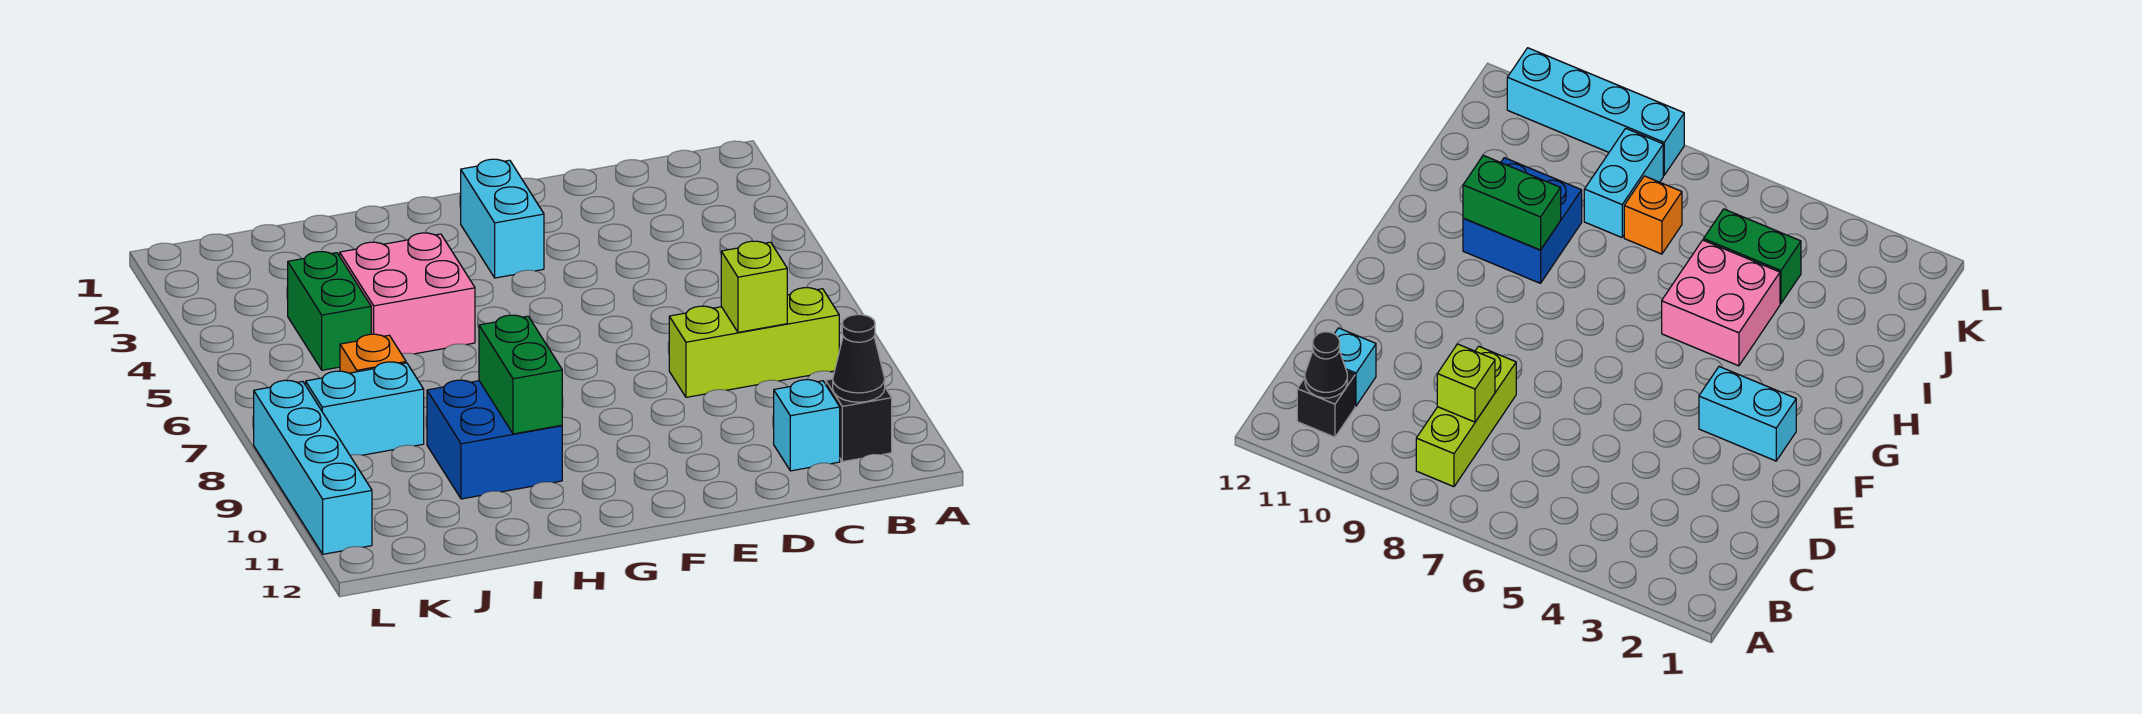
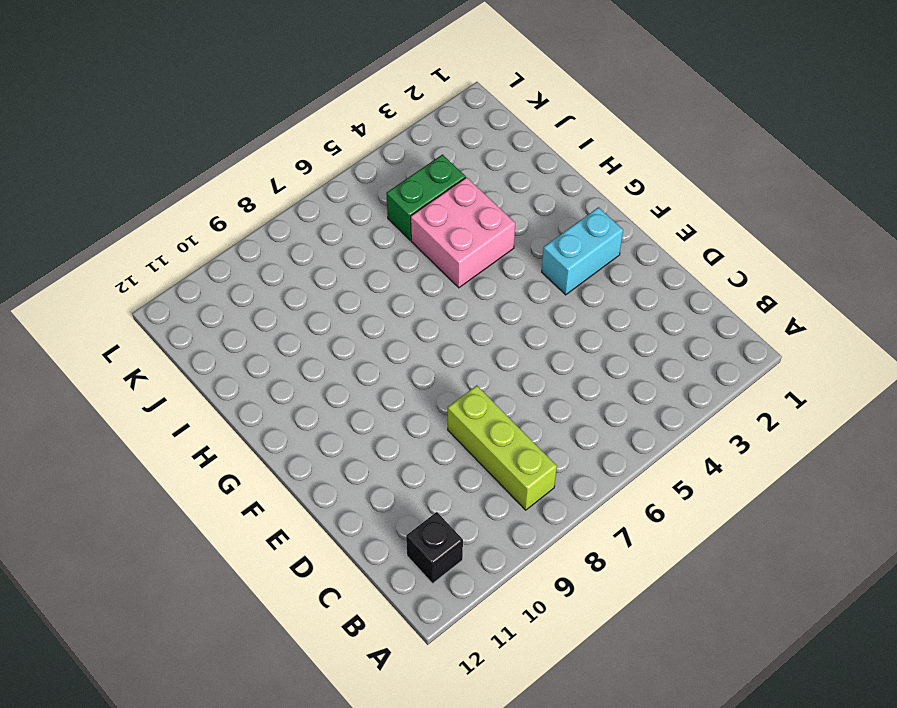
none -> cyan brick C11 level 1
none -> blue brick H9:I10 level 1
none -> orange brick J7 level 1

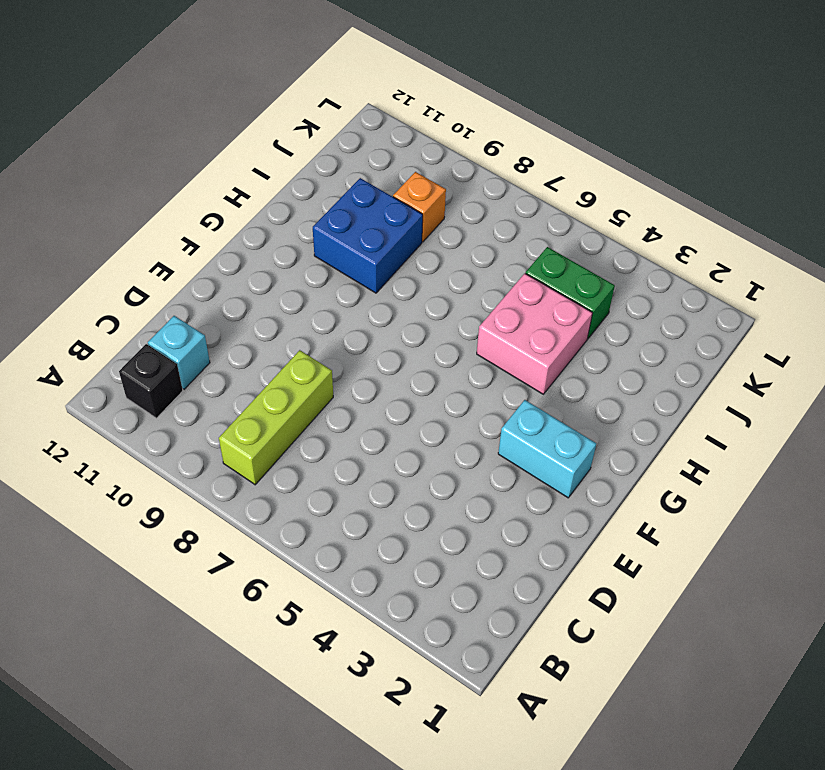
orange brick J9 level 1 -> orange brick J7 level 1
none -> cyan brick J8:K8 level 1
none -> cyan brick L8:L11 level 1
none -> black cone B11 level 2

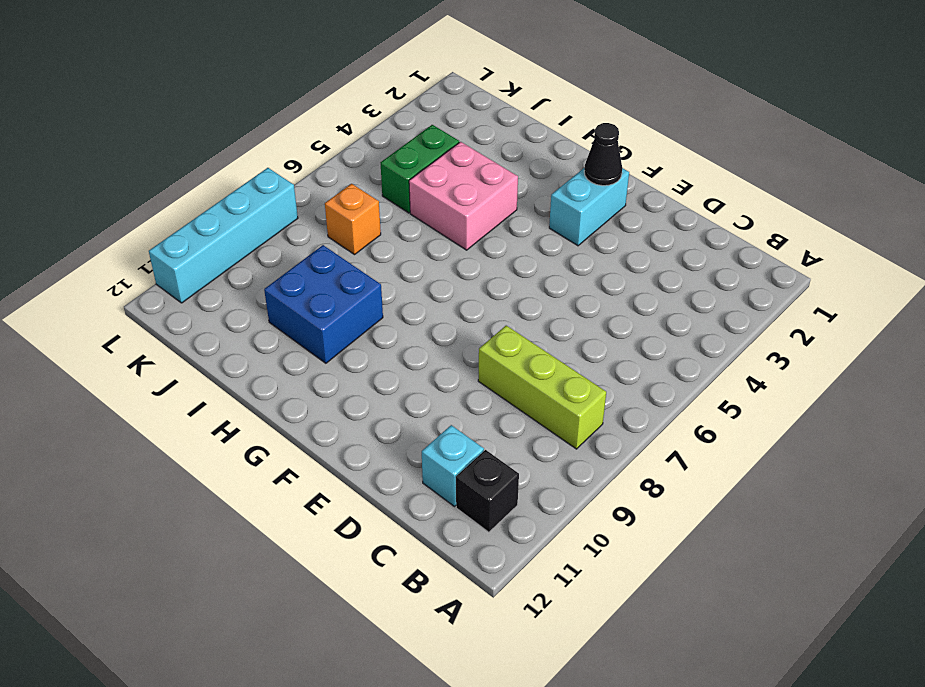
black cone F2 level 2 -> black cone B11 level 2
none -> cyan brick J8:K8 level 1
none -> lime brick C8 level 2
none -> green brick H9:H10 level 2

